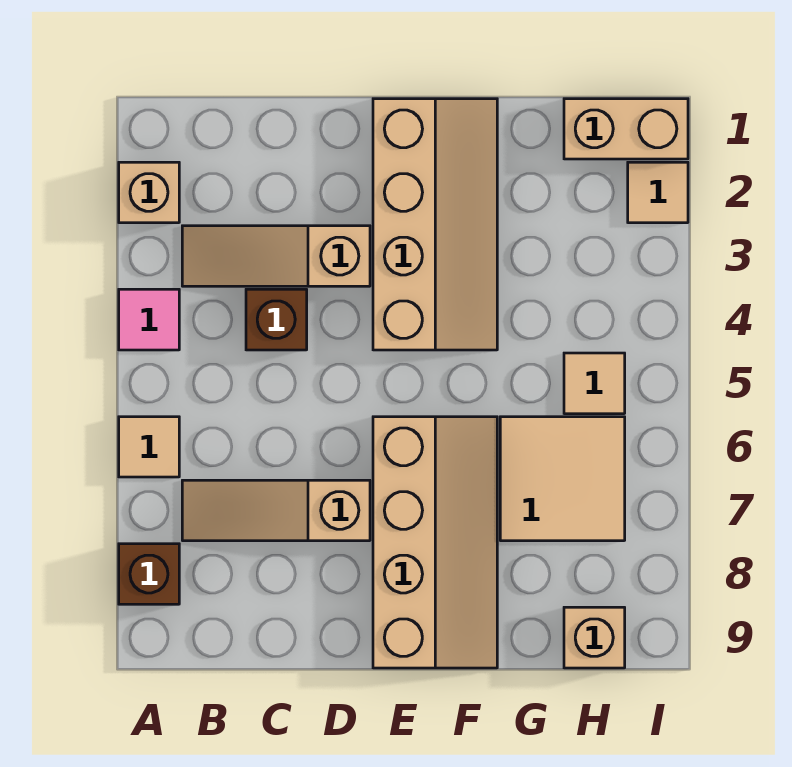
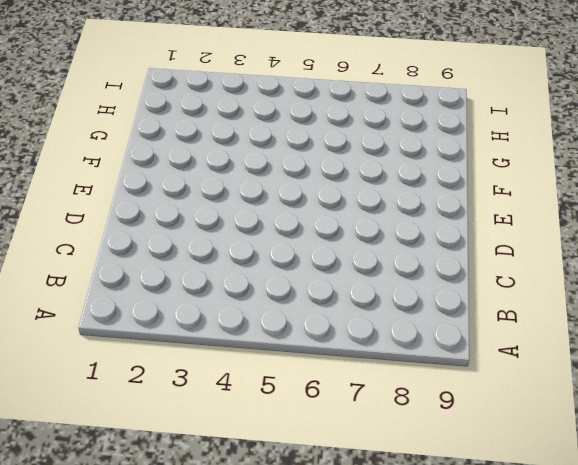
none -> tan brick A2 level 1
none -> pink tile A4 level 1
none -> tan tile A6 level 1

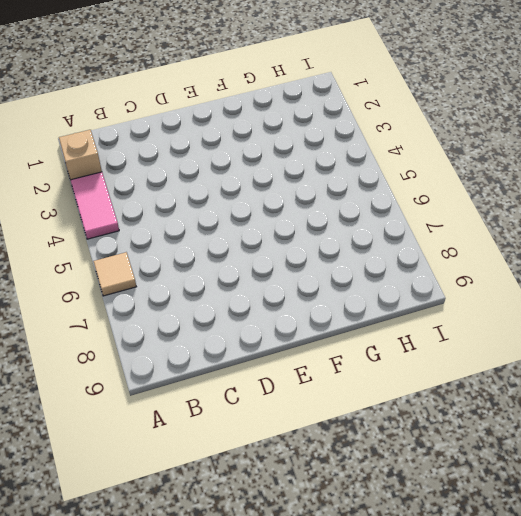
pink tile A3:A4 level 1 -> pink tile A4 level 1
none -> brown brick A8 level 1
none -> tan slope B3:D3 level 1 top D
none -> tan slope B7:D7 level 1 top D

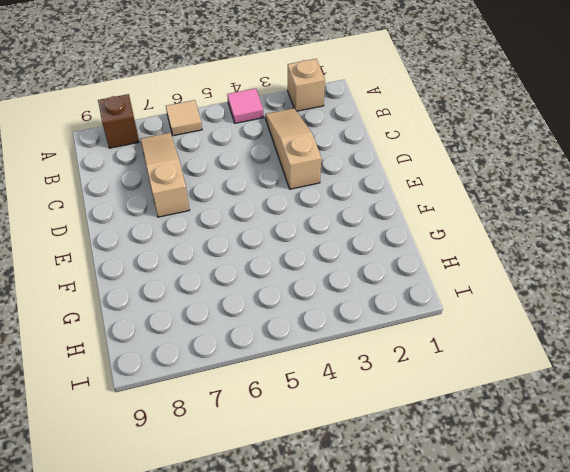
none -> brown brick C4 level 1
none -> tan slope E1:F4 level 1 top E
none -> tan slope E6:F9 level 1 top E

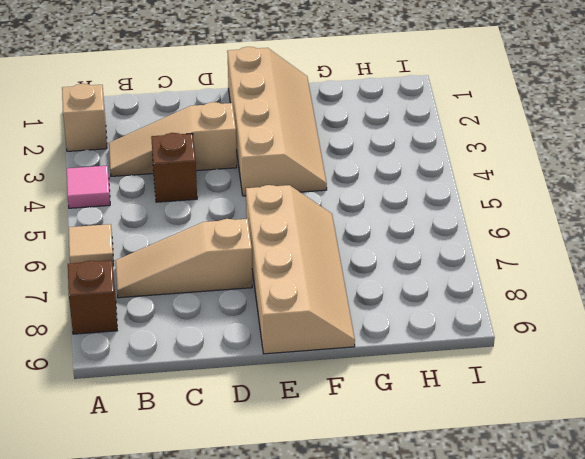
none -> tan tile G6:H7 level 1
none -> tan brick H1:I1 level 1
none -> tan tile H5 level 1

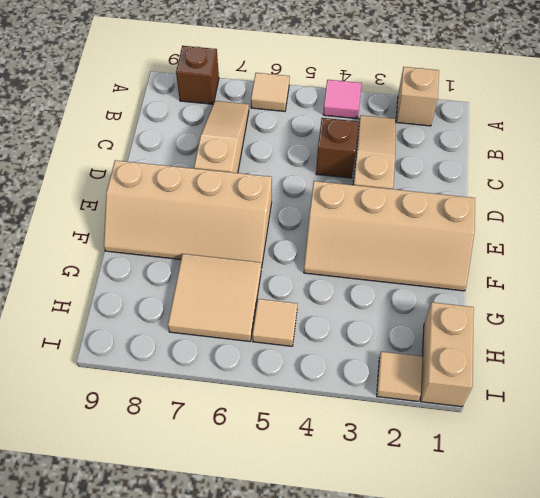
none -> tan brick H9 level 1

